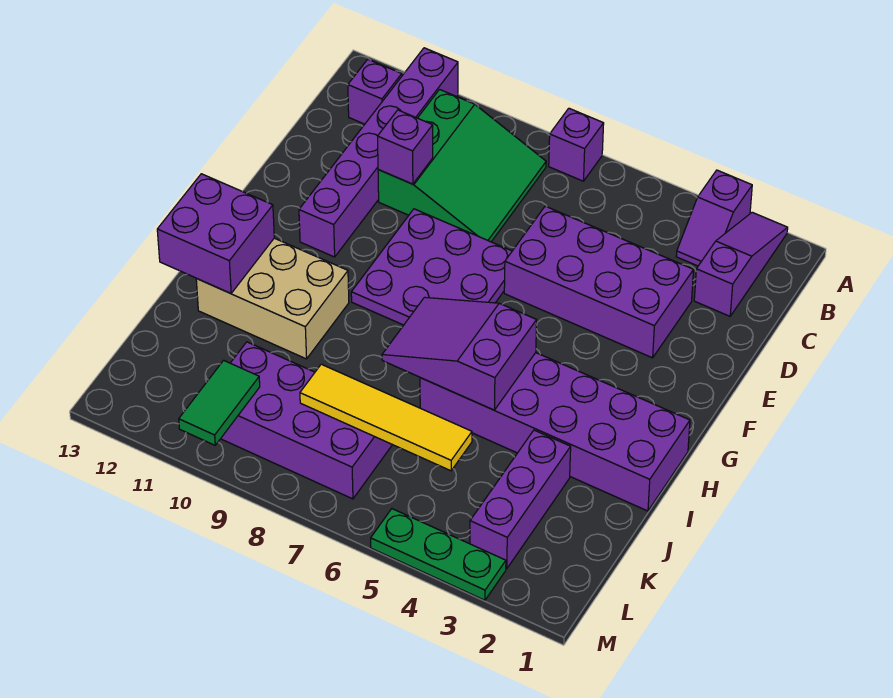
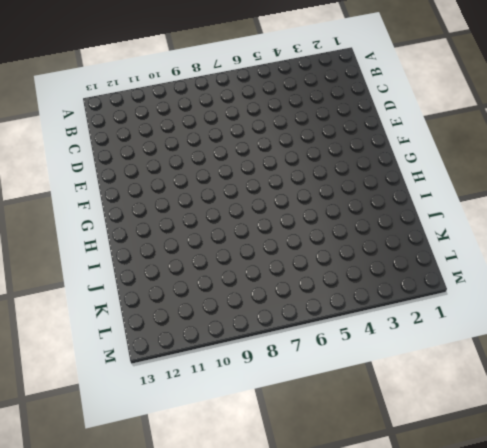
none -> purple slope A2:C2 level 1 top C
none -> purple slope A3:B3 level 1 top A
none -> purple brick A7 level 1

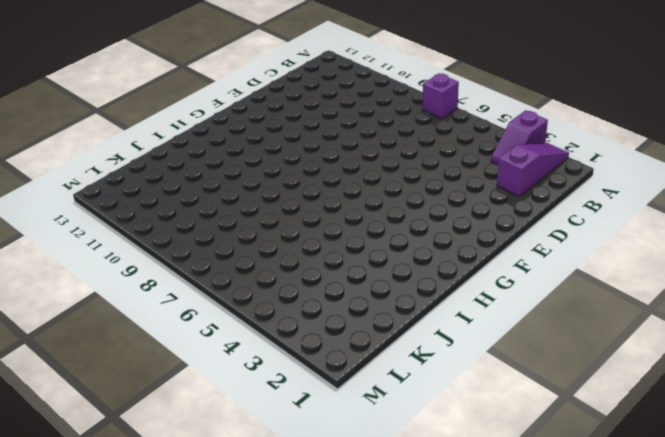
none -> purple brick A11:F11 level 1
none -> green slope B8:D10 level 1 top 10
none -> purple brick B12 level 1

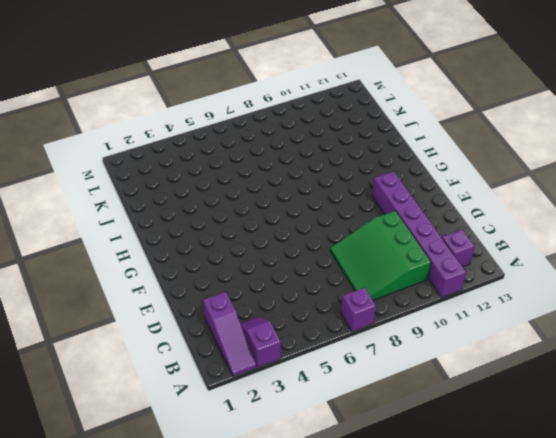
none -> purple brick D3:E6 level 1
none -> purple plate E7:G9 level 1
none -> purple brick H1:I6 level 1

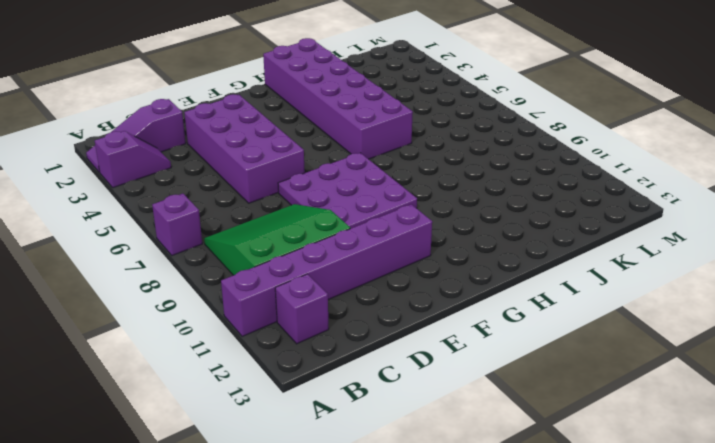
none -> tan brick H10:I12 level 1
none -> purple brick J3:L3 level 1
none -> purple brick K7:L10 level 1

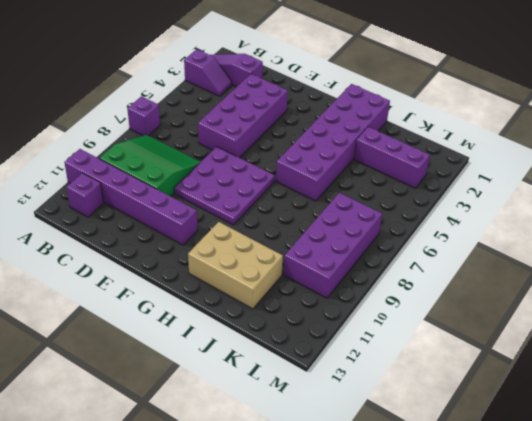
tan brick H11:J12 level 1 -> tan brick H10:I12 level 1
none -> green plate M3:M5 level 1
none -> purple brick D10 level 2
none -> purple slope H5:I7 level 2 top 5

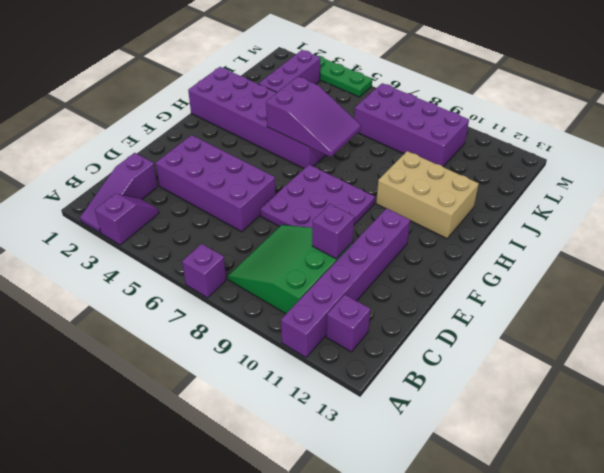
none -> purple brick H12:I13 level 2
none -> yellow tile K5:K8 level 2
none -> green tile L10:M10 level 2

